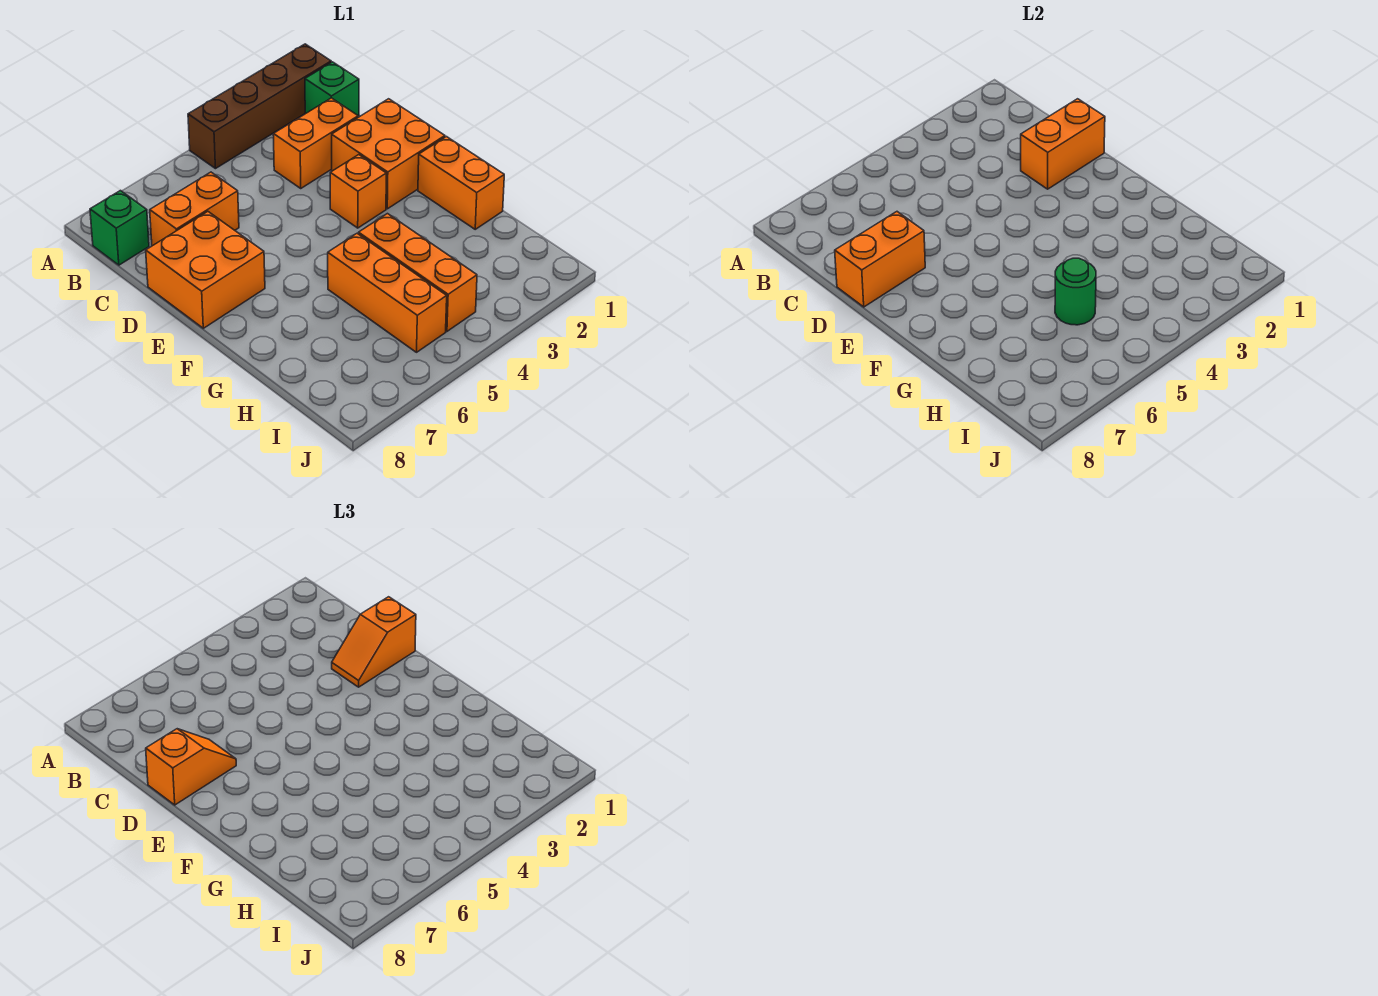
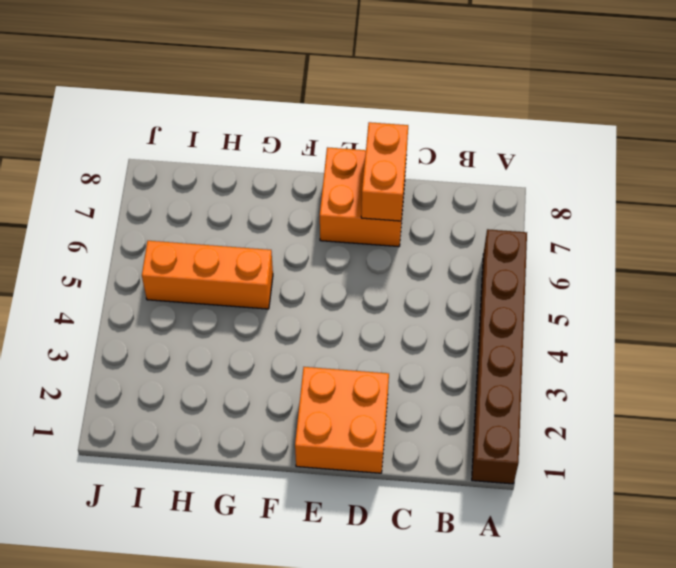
brown brick A1:A6 level 1 -> brown brick A1:A4 level 1
none -> green brick B1 level 1
none -> green brick B8 level 1
none -> orange brick C2:C3 level 1

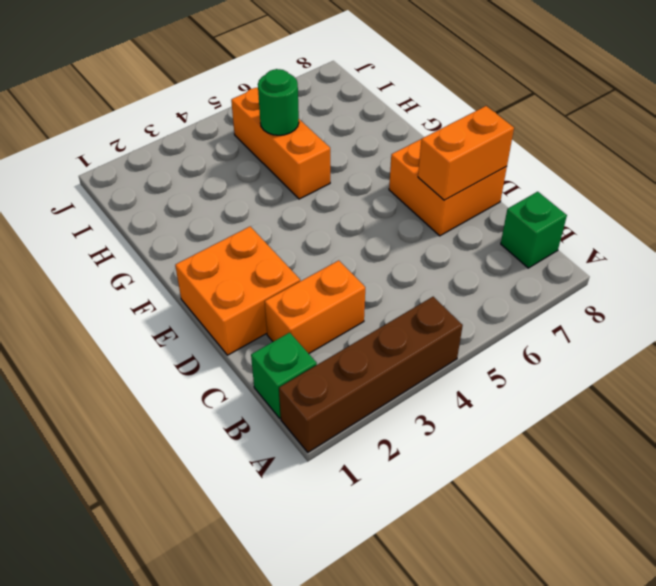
none -> orange brick C6:C7 level 1
none -> orange brick E3 level 1
none -> orange brick F1:G1 level 1

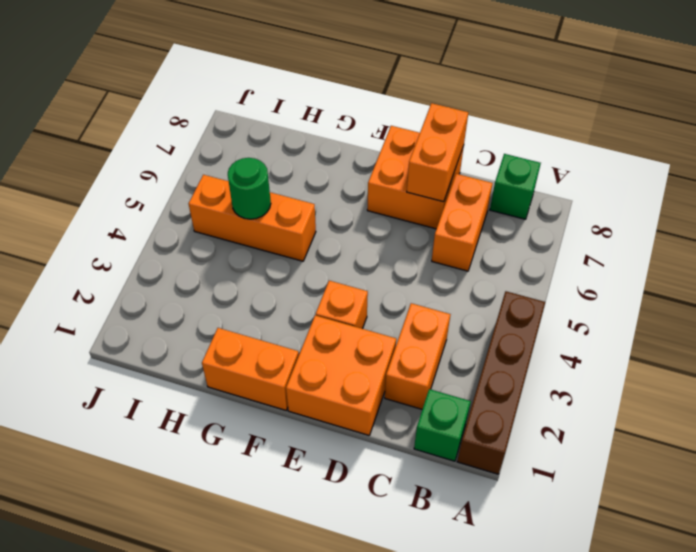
none -> orange brick G4:I4 level 1
none -> orange brick D1:D2 level 2
none -> orange slope D1:D2 level 3 top 1

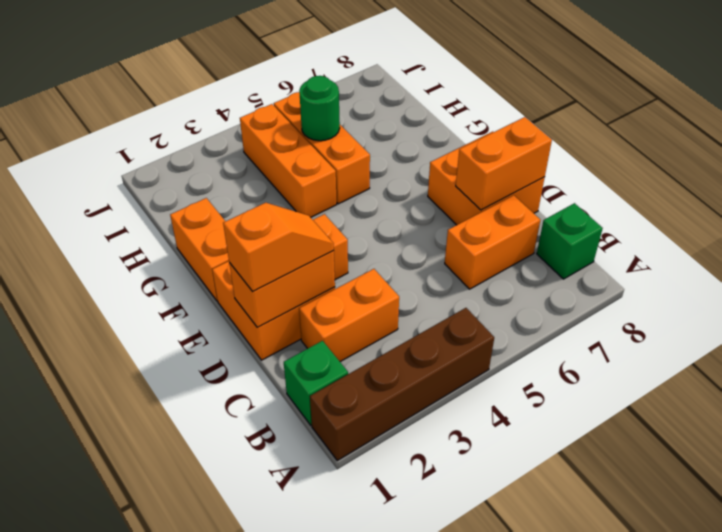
none -> orange slope D7:D8 level 3 top 8

